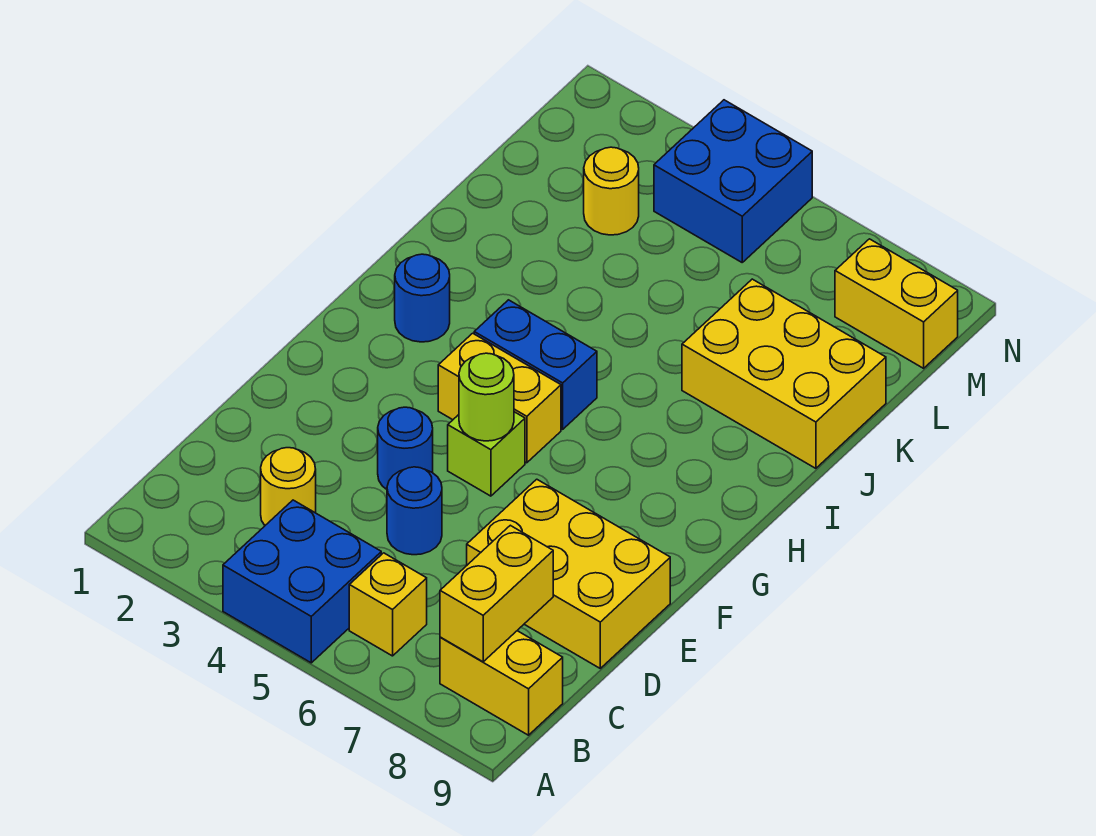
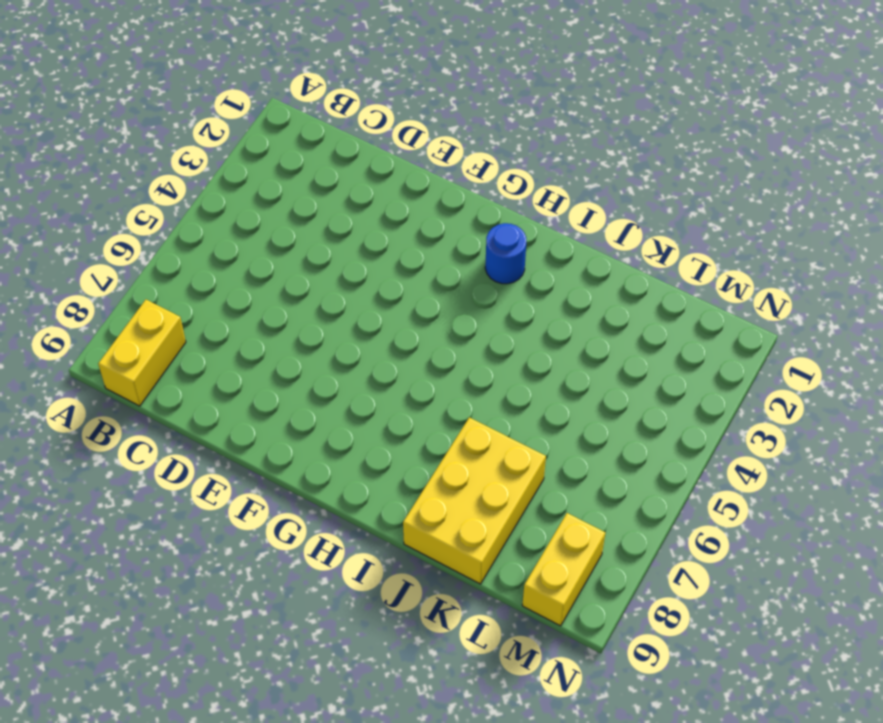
none -> blue brick A4:B5 level 1
none -> yellow brick B6 level 1
none -> yellow round brick C3 level 1

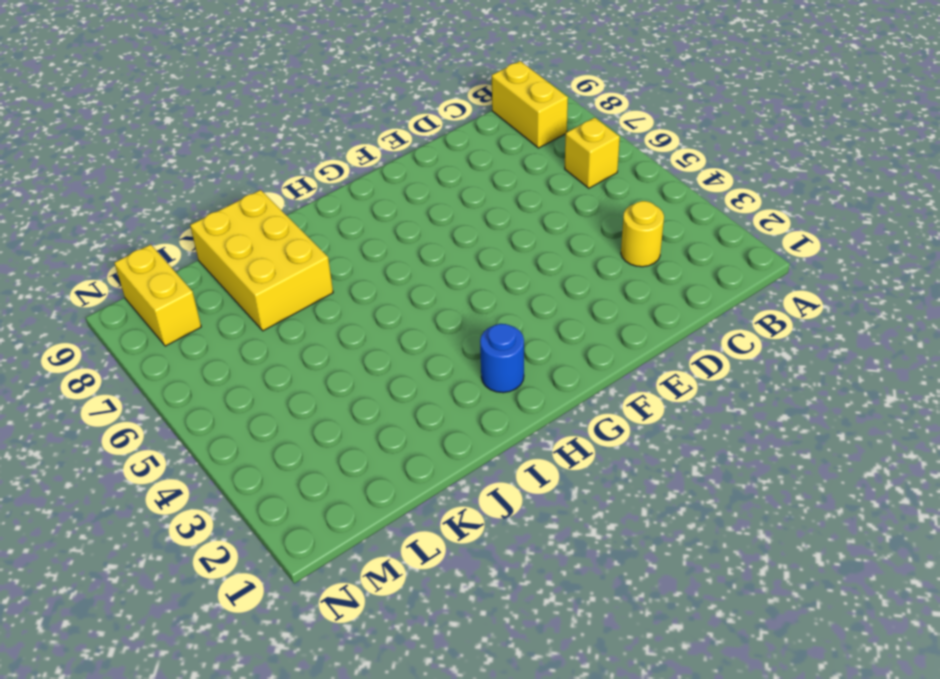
none -> blue brick A4:B5 level 1
none -> blue round brick D5 level 1
none -> yellow brick D7:E9 level 1

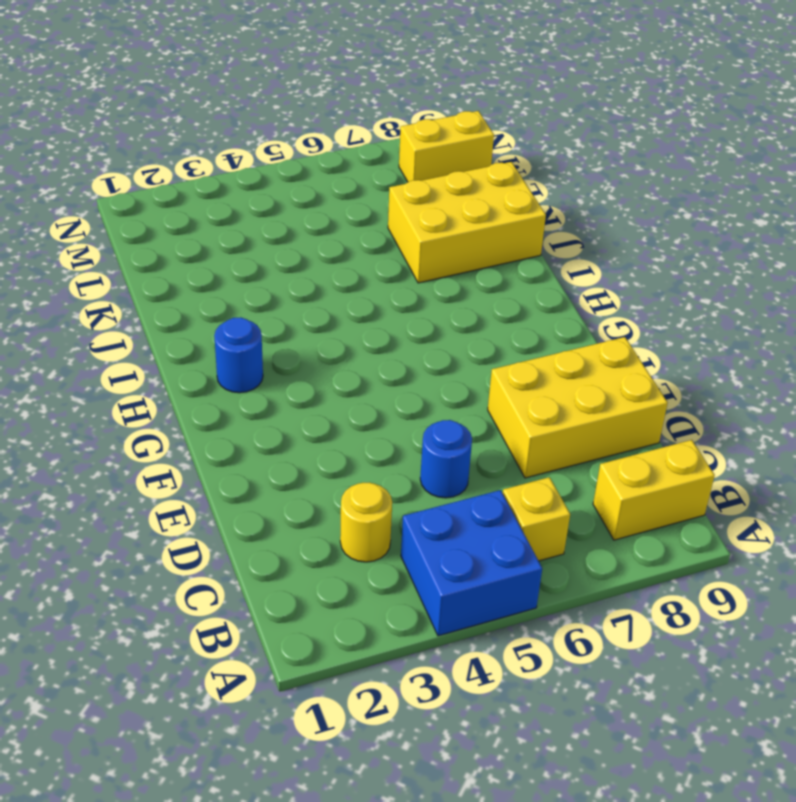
none -> blue round brick E4 level 1
none -> lime brick F5 level 1
none -> yellow brick G4:G5 level 1

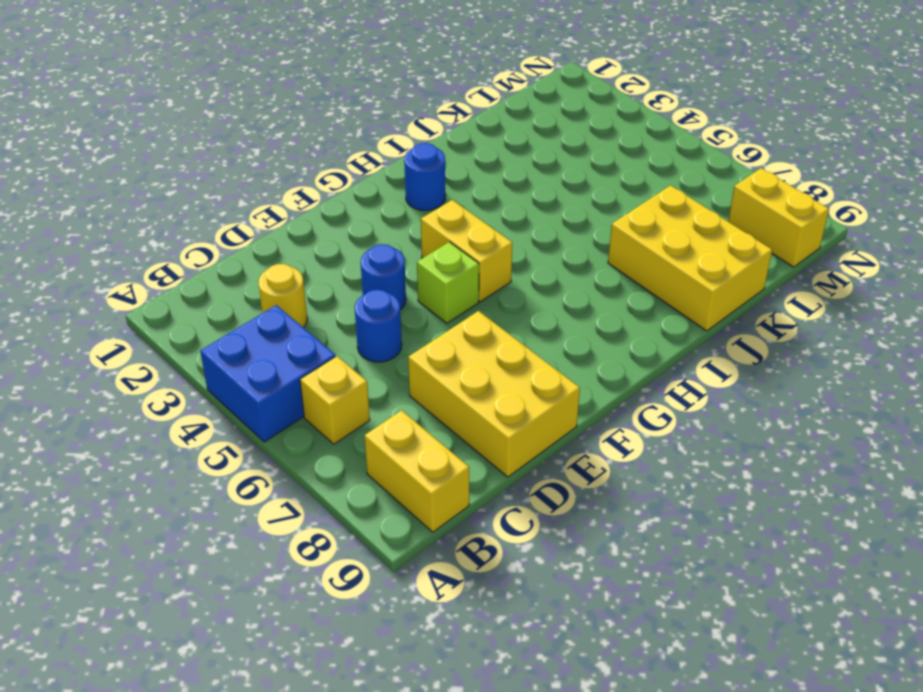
none -> blue brick H4:H5 level 1
none -> yellow round brick L3 level 1
none -> blue brick M4:N5 level 1

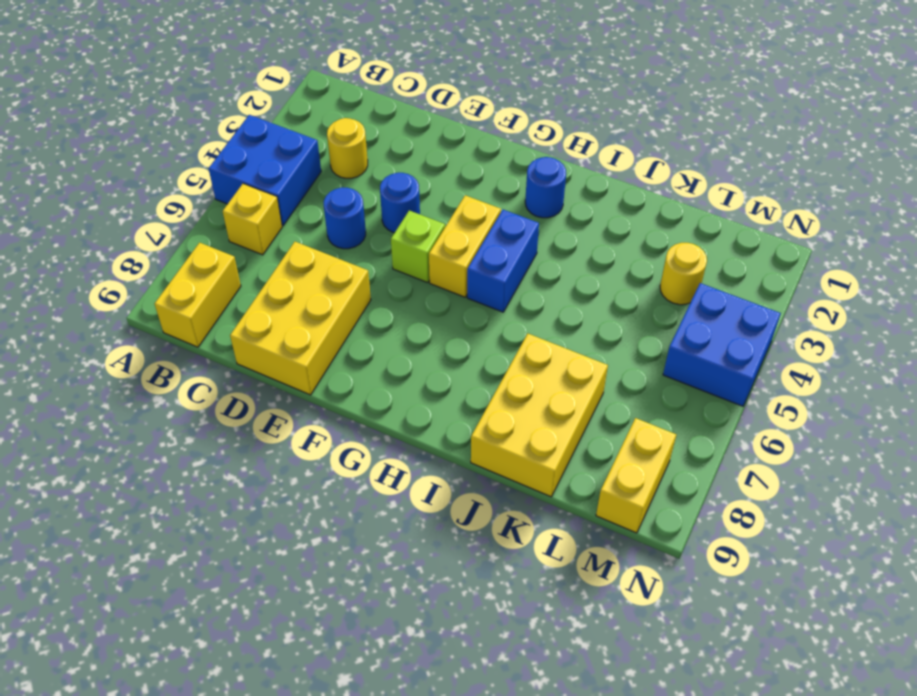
none -> yellow brick B8:C8 level 2
none -> lime round brick F5 level 2

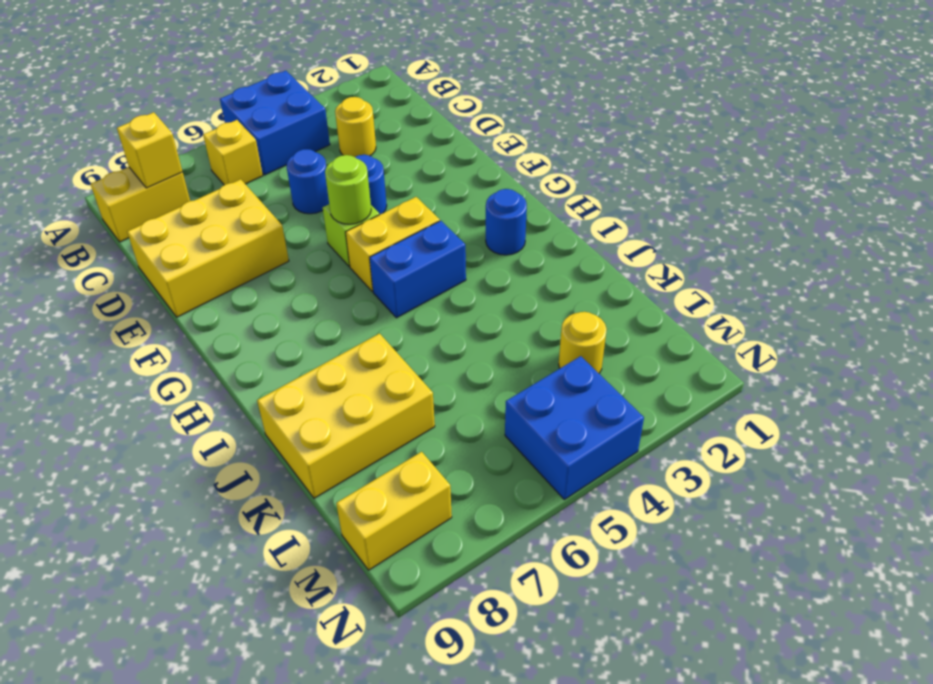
yellow brick B8 level 2 -> yellow brick B8:C8 level 2

